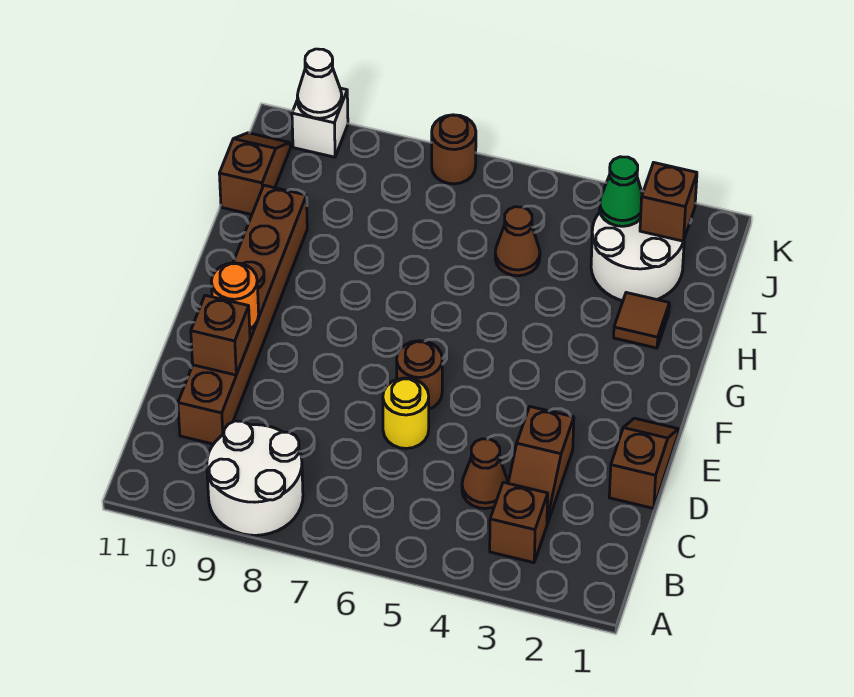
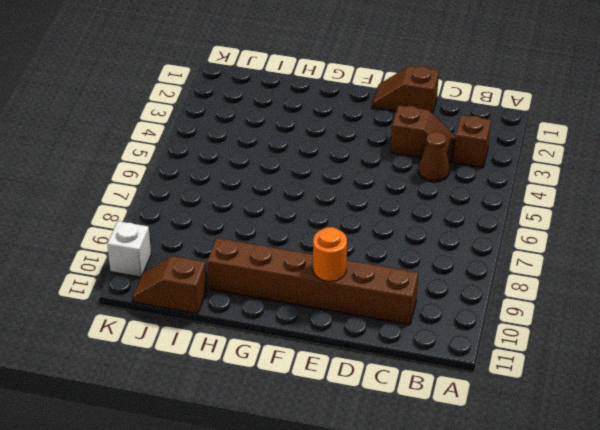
none -> white round brick A8:B9 level 1
none -> yellow round brick D6 level 1
none -> brown round brick E6 level 1

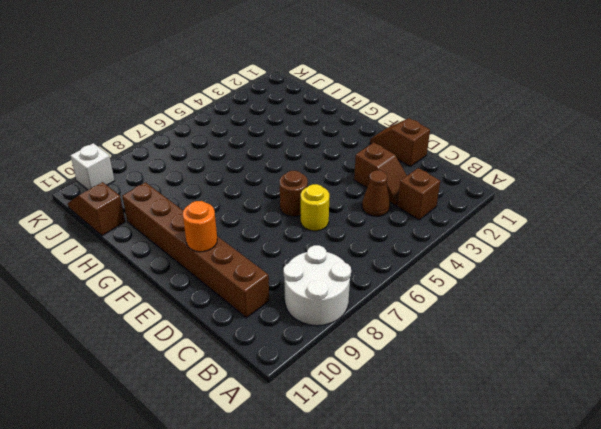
none -> brown tile H2 level 1
none -> white round brick I2:J3 level 1
none -> brown cone I5 level 1

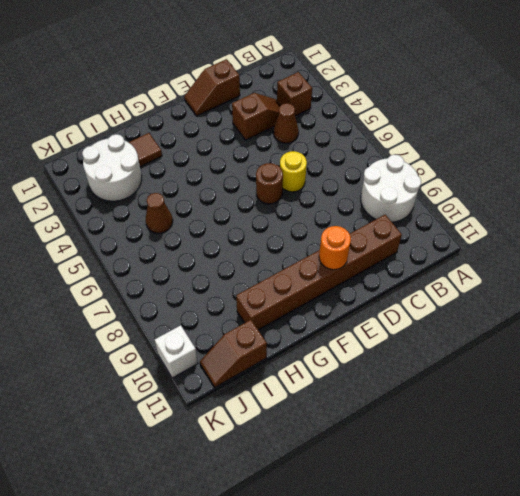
none -> brown round brick K7 level 1
none -> brown brick D10 level 2
none -> brown brick J2 level 2

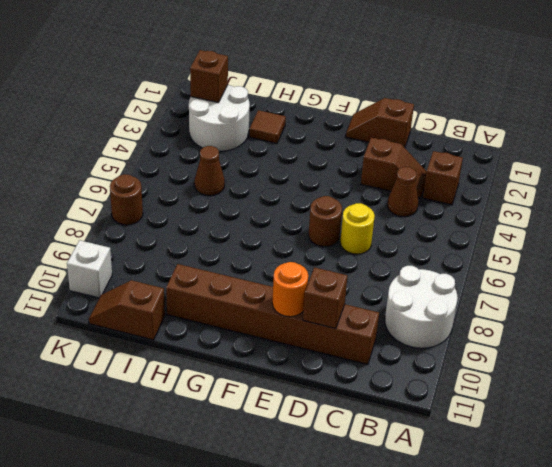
none -> green cone J3 level 2
none -> white cone K10 level 2

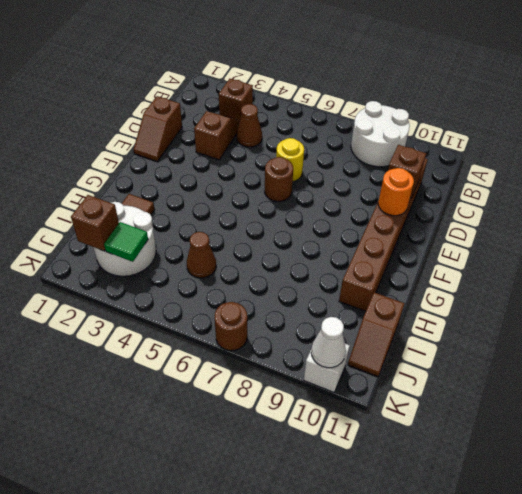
green tile J3 level 2 -> green cone J3 level 2

